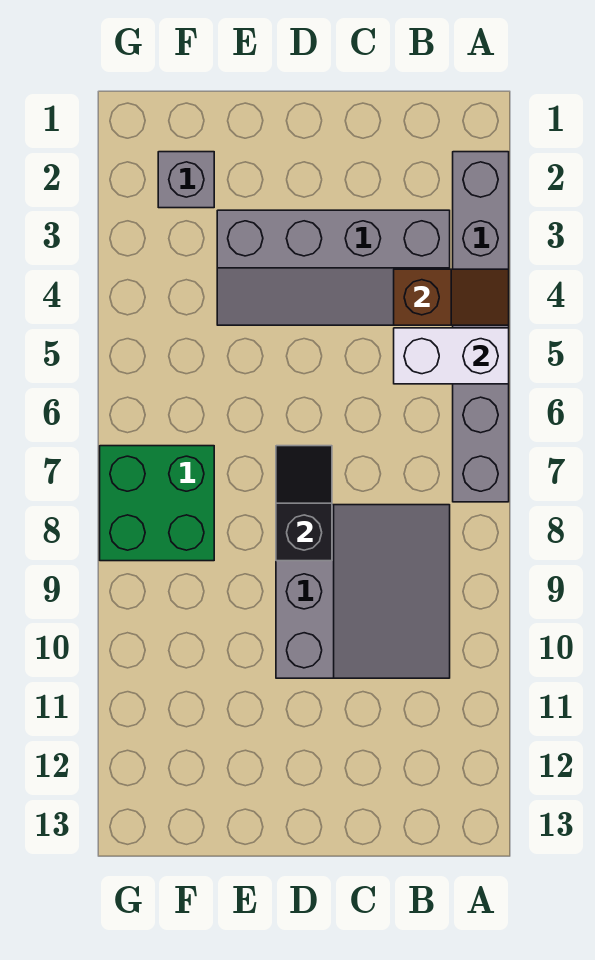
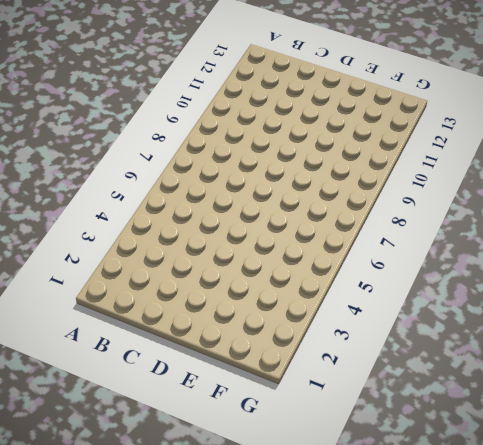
none -> grey brick A2:A7 level 1
none -> grey slope B3:E4 level 1 top 3

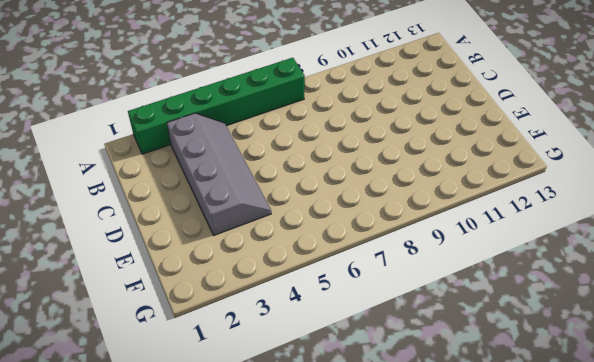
green brick A2:A7 level 1 -> grey brick A2:A7 level 1
none -> grey slope B8:D10 level 1 top D
none -> grey brick F2 level 1

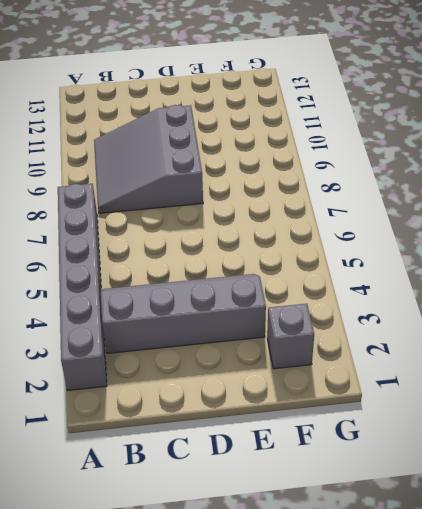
none -> green brick F7:G8 level 1
none -> brown slope A4:B4 level 2 top B

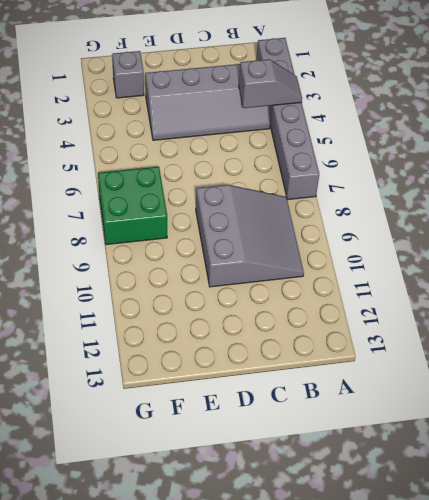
grey slope A4:B4 level 2 top B -> brown slope A4:B4 level 2 top B
none -> white brick A5:B5 level 2
none -> black slope D7:D8 level 2 top 8

